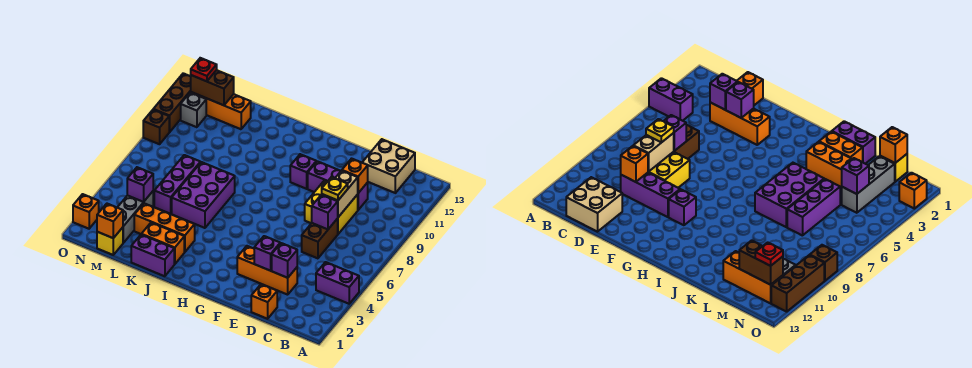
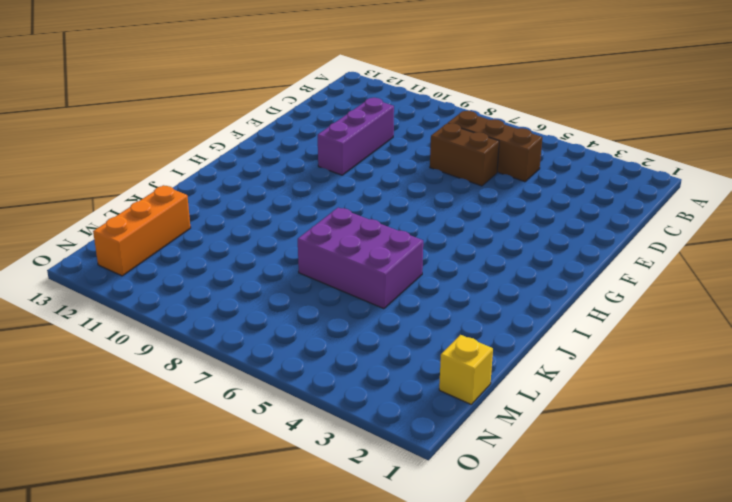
brown brick C5:C7 level 1 -> brown brick O10:O12 level 1
none -> purple brick A4:B4 level 1
none -> tan brick C12:D13 level 1
none -> orange brick D1 level 1
none -> orange brick D3:F3 level 1

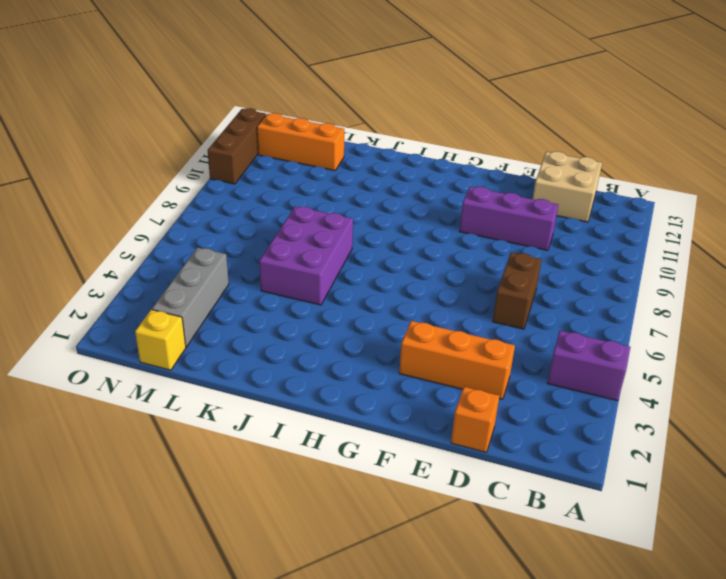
none -> yellow brick D8:E9 level 1
none -> purple brick G10 level 1
none -> purple brick J1:K1 level 1
none -> orange brick J2:K2 level 1

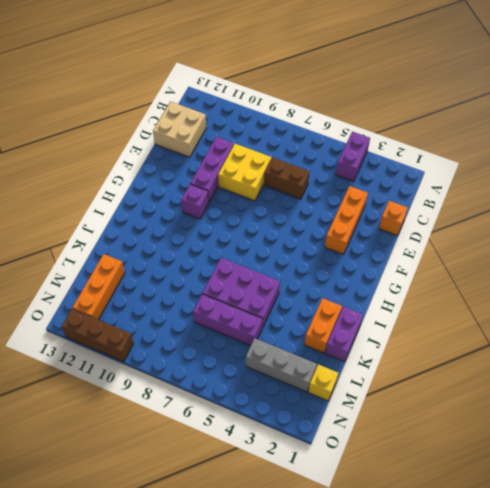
none -> orange brick J3:L3 level 1
none -> grey brick N11 level 1
none -> orange brick O2 level 1
none -> brown brick O9 level 1

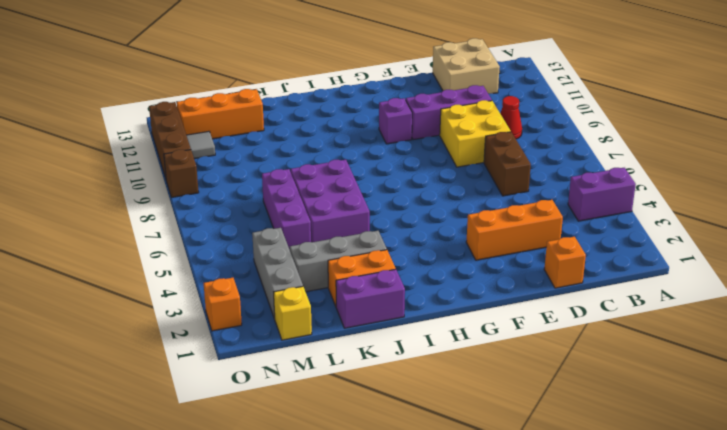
red cone C9 level 1 -> none
grey brick J3:L3 level 1 -> orange brick J3:L3 level 1
grey tile N11 level 1 -> grey brick N11 level 1
none -> purple brick D3 level 2
none -> purple brick D7 level 2
none -> tan brick D8:D9 level 2
none -> orange brick D10 level 2

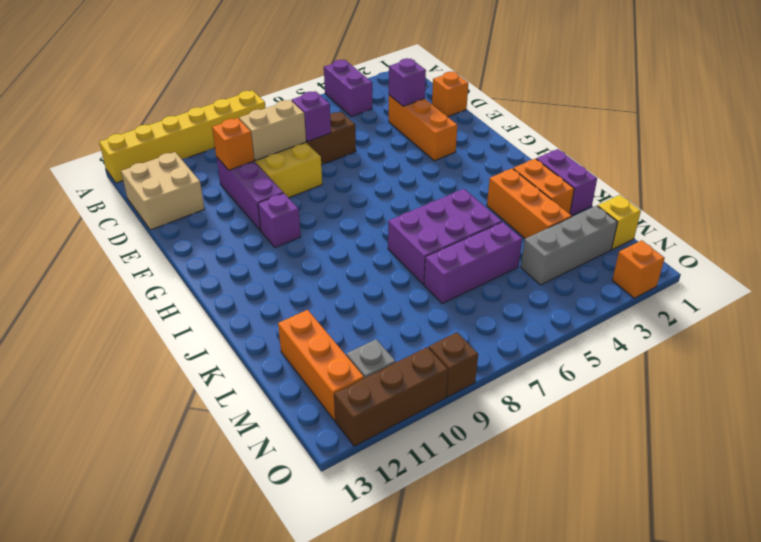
yellow brick A8:A13 level 1 -> none
none -> purple brick E3 level 2
none -> orange brick M1 level 2
none -> purple brick M4 level 2
none -> brown brick M12:N12 level 2

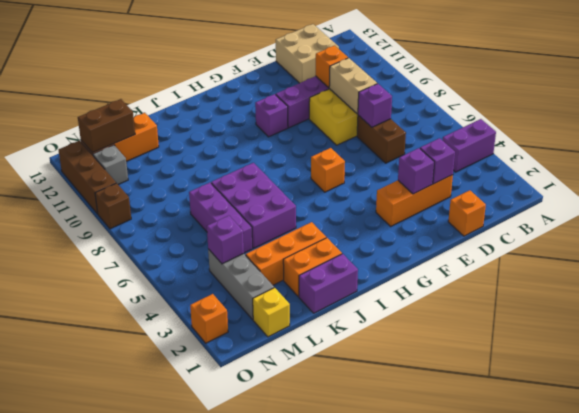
orange brick G6 level 1 -> orange brick M1 level 2
none -> yellow plate D8 level 3
none -> red plate N12 level 3

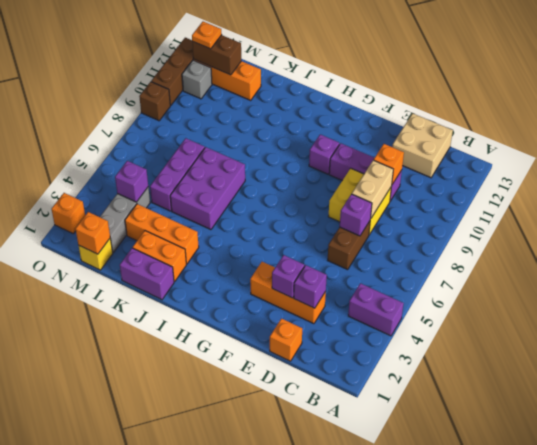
orange plate N12 level 3 -> red plate N12 level 3
none -> yellow plate D8 level 3

